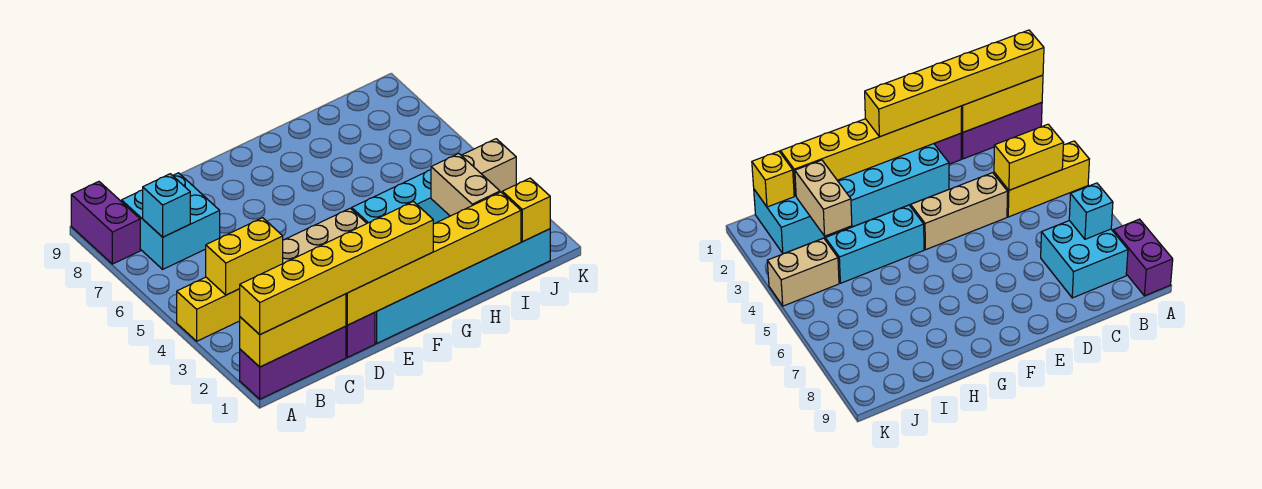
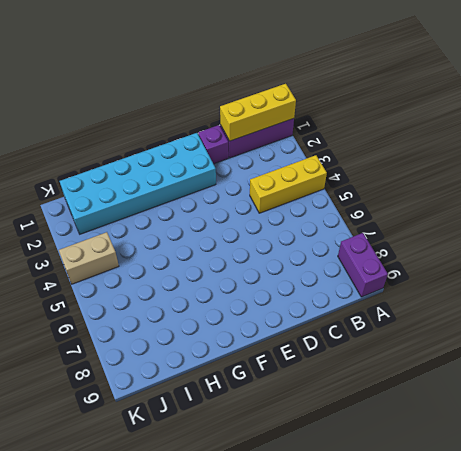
none -> cyan brick B7:C8 level 1
none -> tan brick D4:F4 level 1
none -> cyan brick G4:I4 level 1

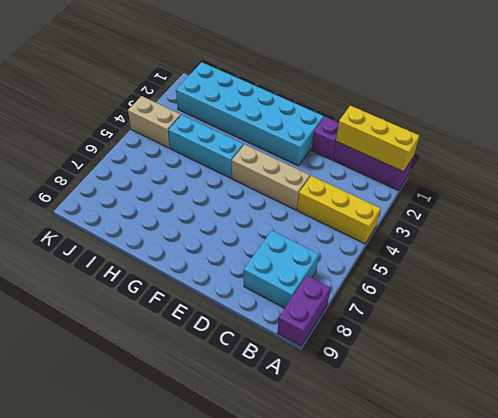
none -> yellow brick B4:C4 level 2
none -> cyan brick B7 level 2
none -> yellow brick D1:I1 level 2

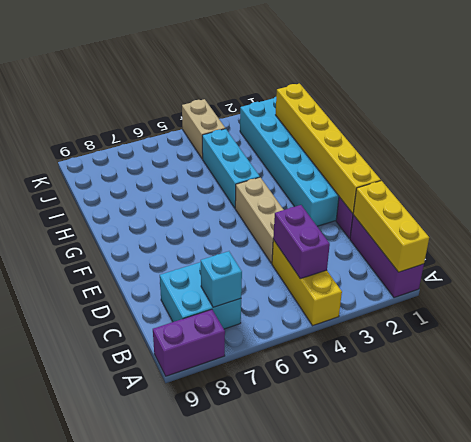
purple brick B4:C4 level 2 -> yellow brick B4:C4 level 2
none -> tan brick I2:I3 level 2
none -> yellow brick J1 level 2
none -> yellow brick A1:F1 level 3

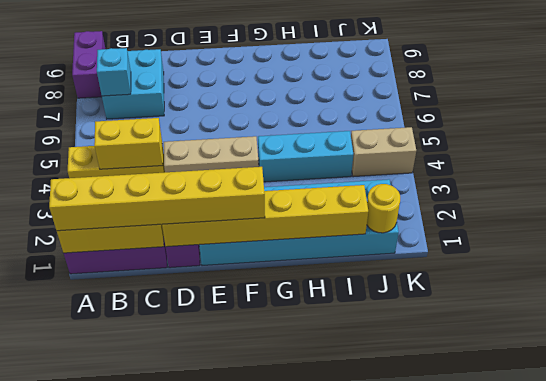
yellow round brick J1 level 2 -> yellow brick J1 level 2
none -> tan brick I2:I3 level 2

